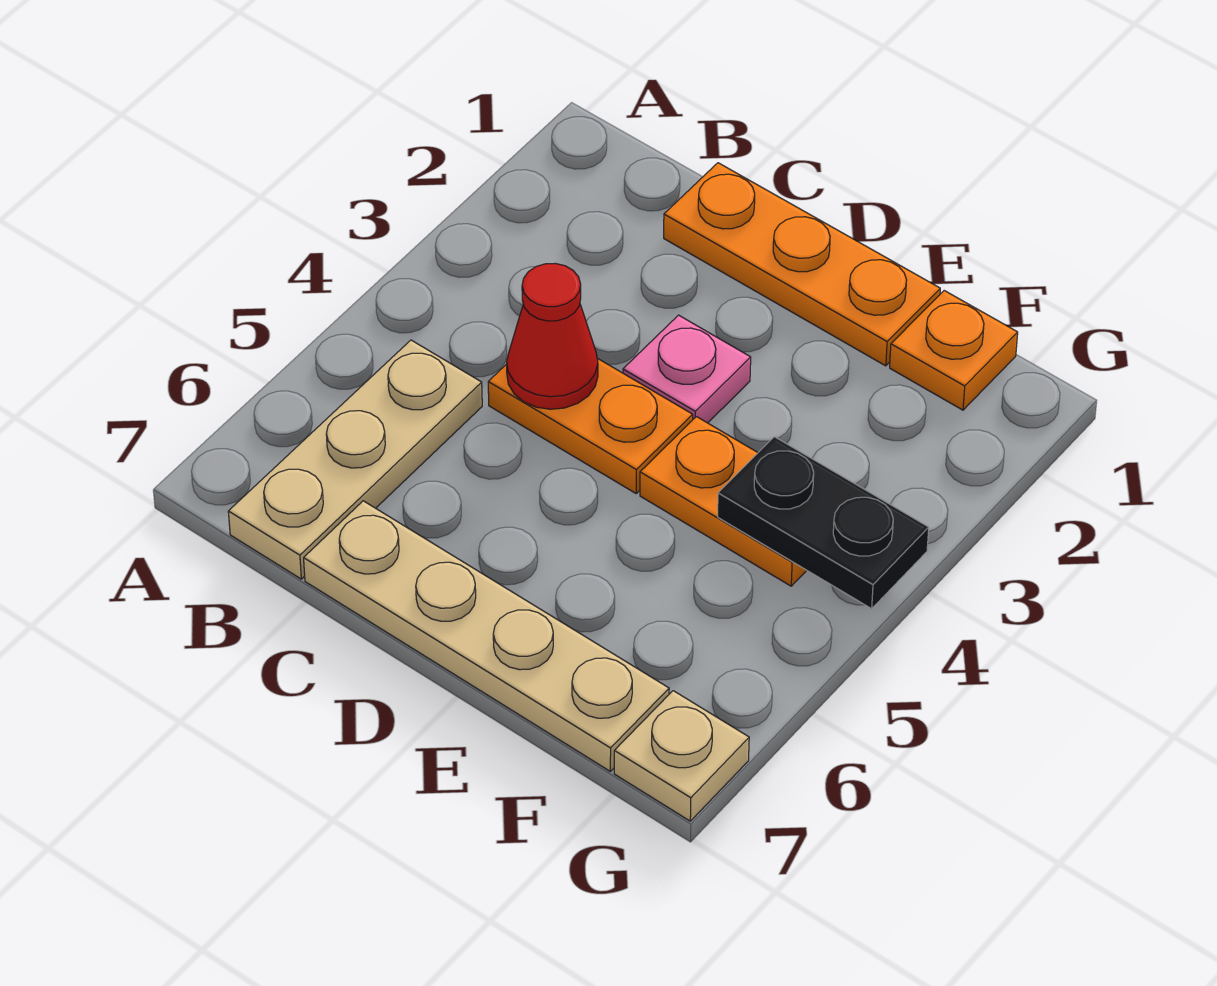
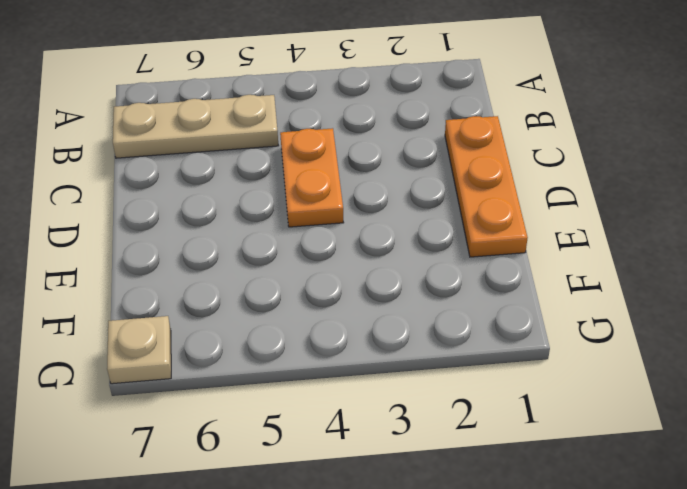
none -> tan plate C7:F7 level 1
none -> pink plate D3 level 1

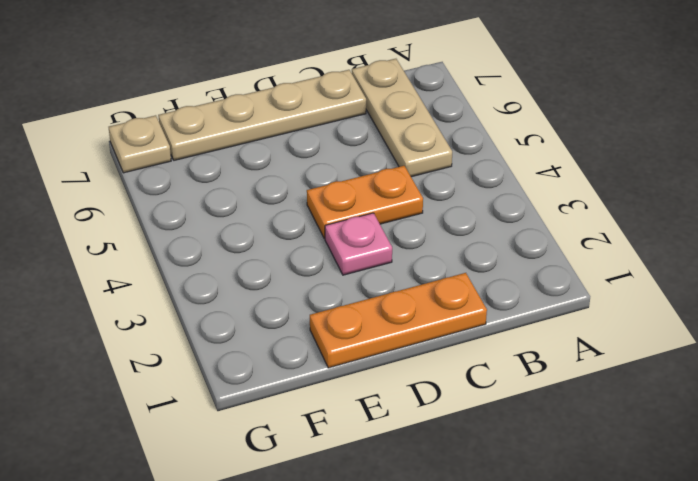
none -> orange plate E4:F4 level 1
none -> orange plate F1 level 1

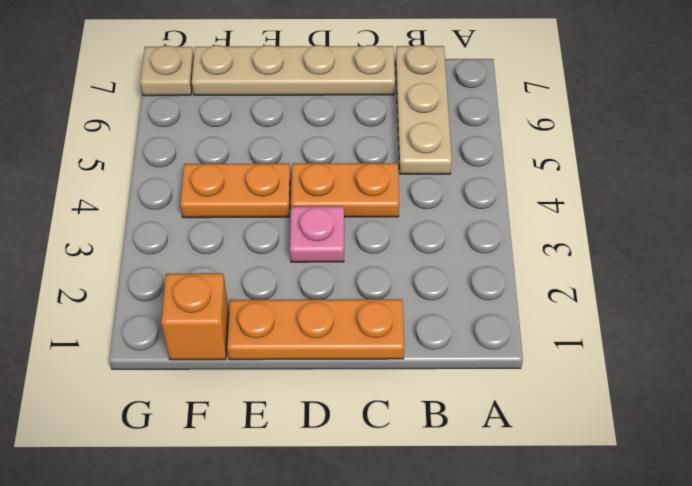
orange brick F1 level 1 -> orange plate F1 level 1
none -> red cone C4 level 2
none -> black plate F4:G4 level 2

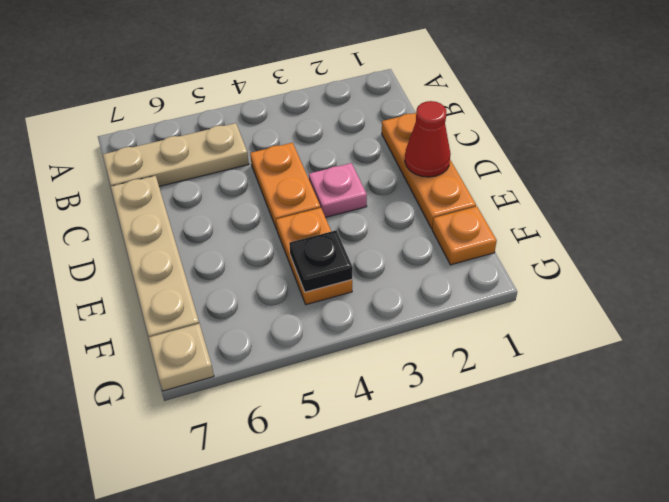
red cone D1 level 2 -> red cone C4 level 2
black plate F4 level 2 -> black plate F4:G4 level 2

